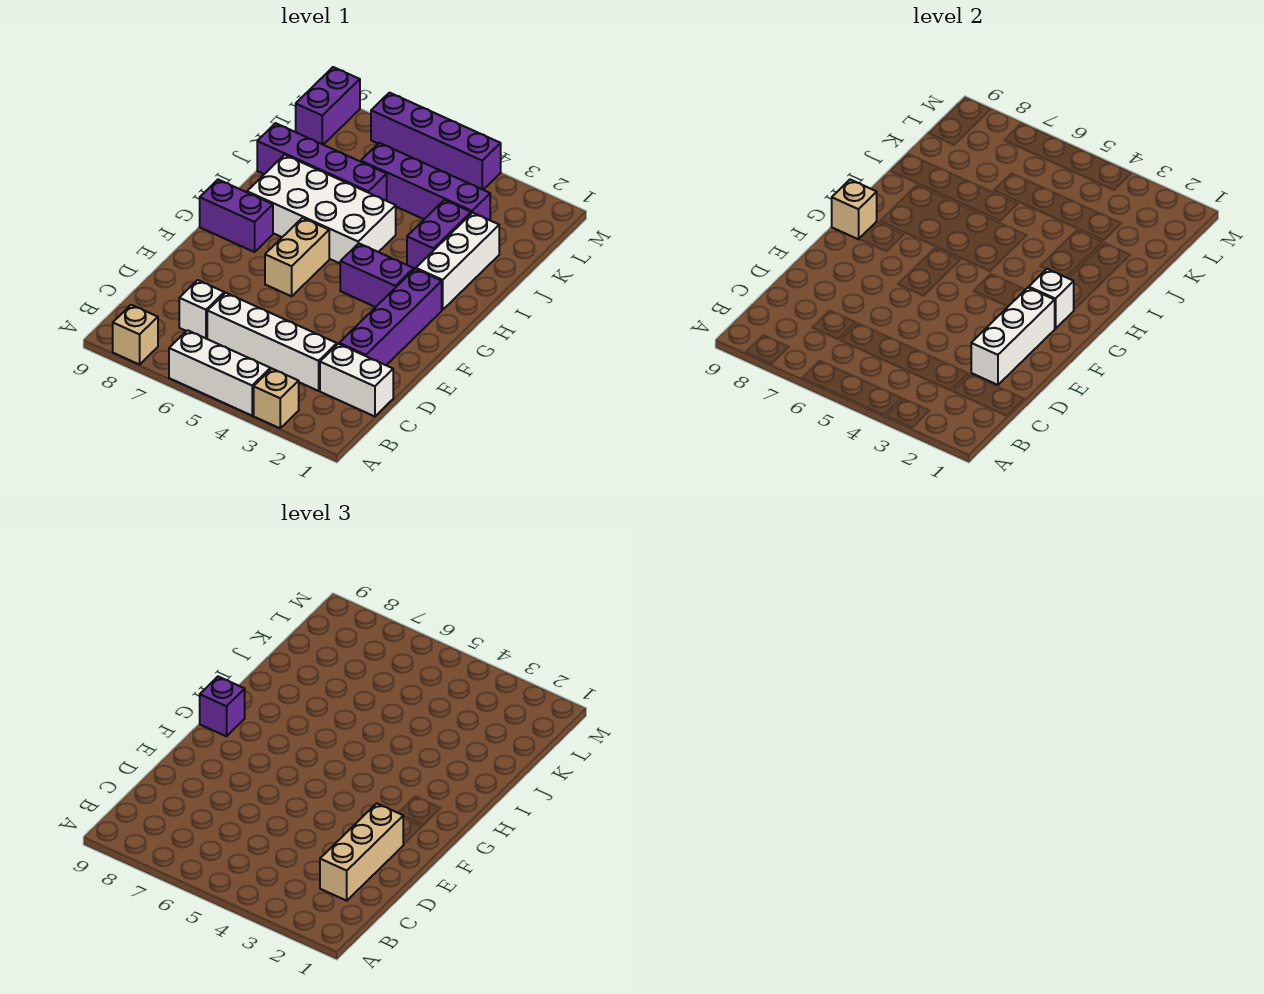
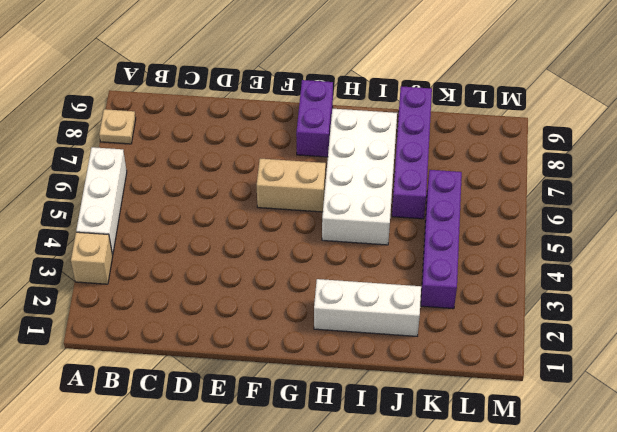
tan plate A8 level 1 -> tan brick A8 level 1
none -> white brick C1:C2 level 1
none -> white brick C3:C6 level 1
none -> white brick C7 level 1

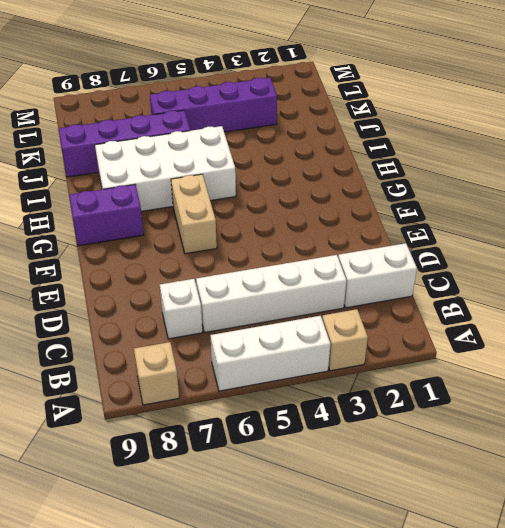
none -> purple brick D2:G2 level 1
none -> purple brick G3:G4 level 1
none -> white brick H2:J2 level 1

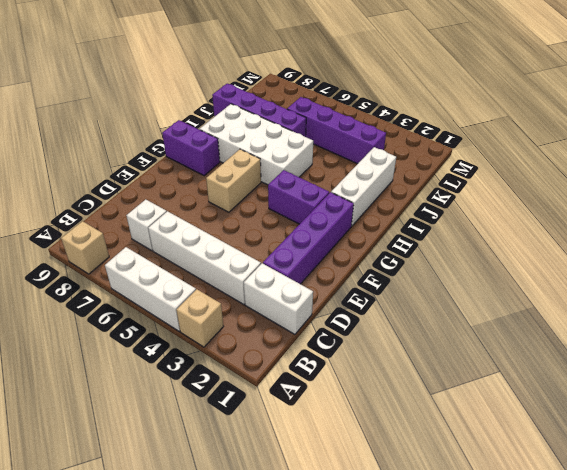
none -> purple brick I3:J3 level 1
none -> purple brick L9:M9 level 1
none -> purple brick M4:M7 level 1

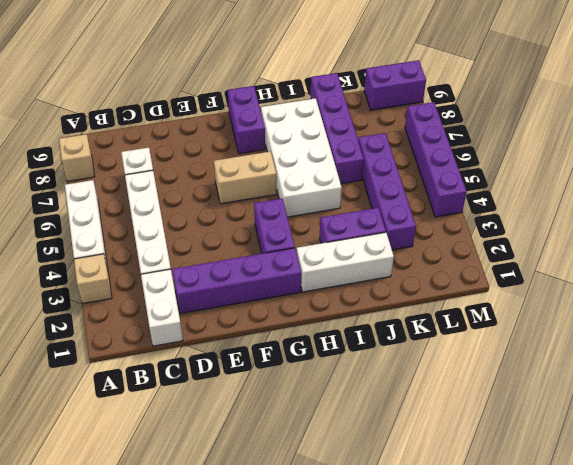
none -> white brick D2:F2 level 2
none -> white brick G2 level 2
none -> tan brick G9 level 2

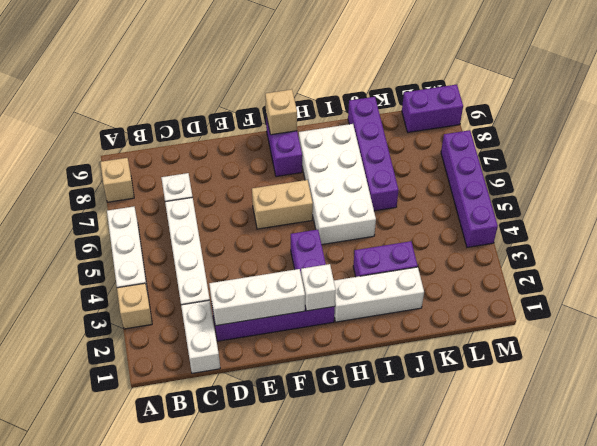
none -> purple brick K3:K6 level 1
none -> tan brick C2:E2 level 3
none -> purple brick G9 level 3

